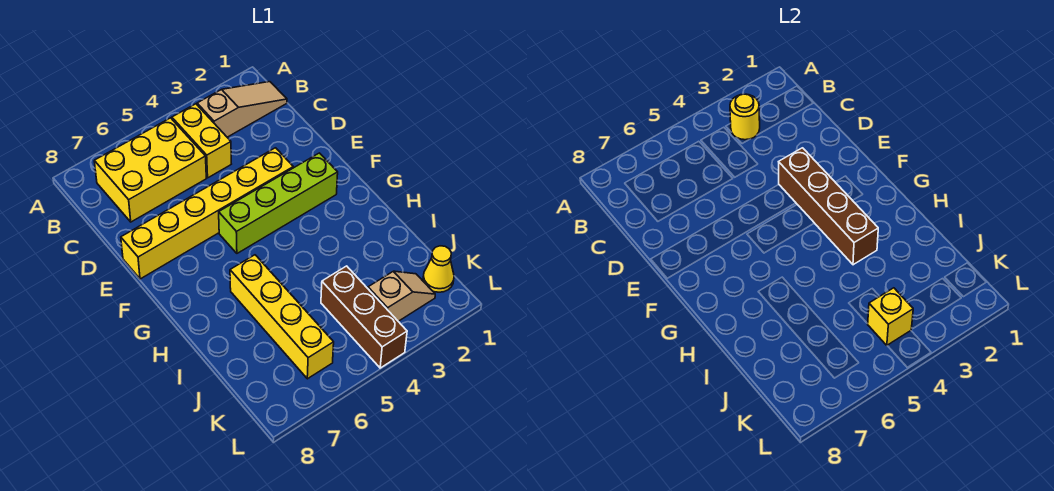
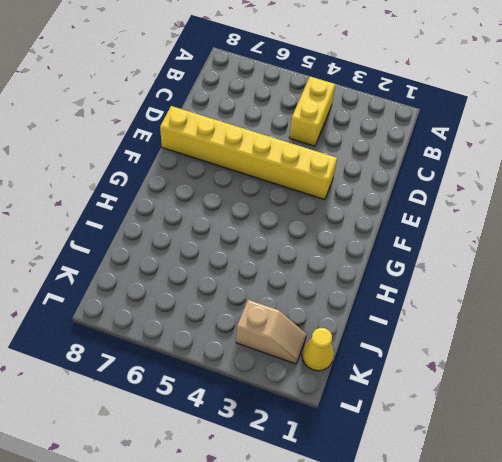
none -> tan slope B1:B3 level 1 top 3
none -> yellow brick B5:C7 level 1
none -> lime brick F2:F5 level 1

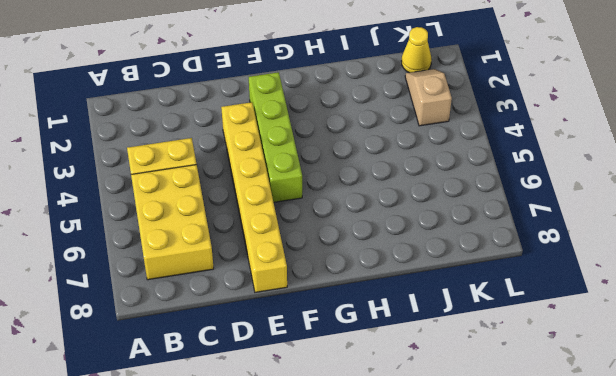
none -> tan slope B1:B3 level 1 top 3
none -> yellow brick H6:K6 level 1
none -> brown brick J4:L4 level 1

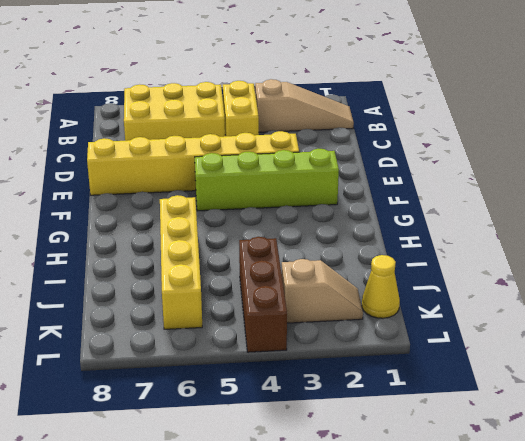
none -> yellow round brick B3 level 2
none -> brown brick E3:H3 level 2
none -> yellow brick K4 level 2

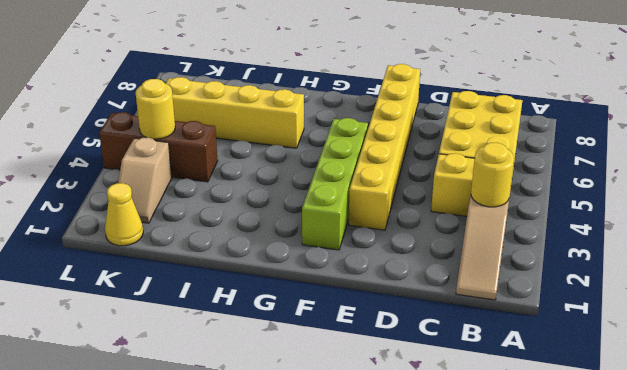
yellow round brick K4 level 2 -> yellow brick K4 level 2
none -> brown brick E3:H3 level 2

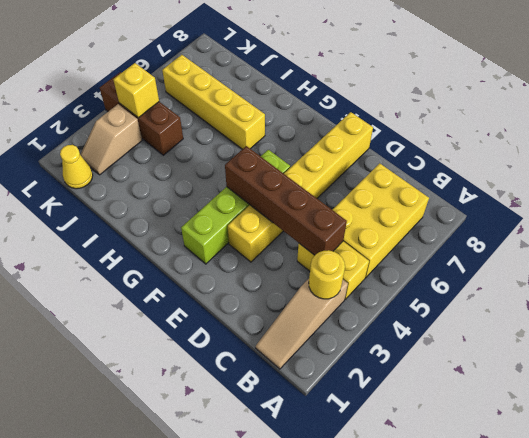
brown brick C4:F4 level 2 -> brown brick E3:H3 level 2

